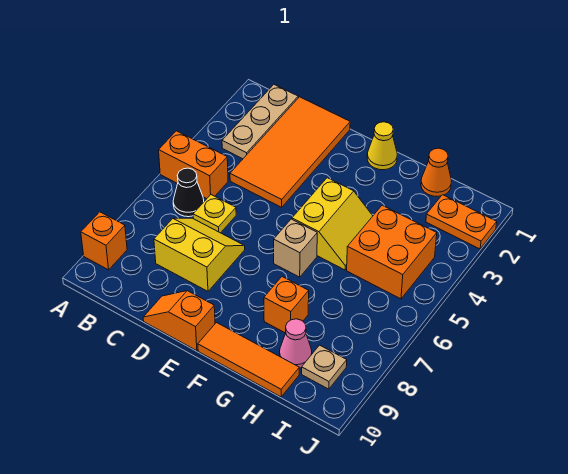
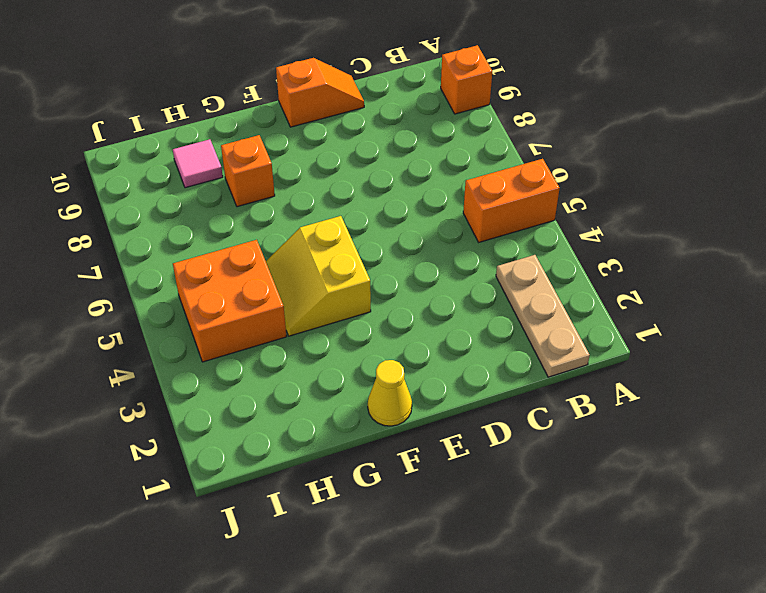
pink tile H9 level 1 -> pink cone H9 level 1
none -> black cone B6 level 1
none -> orange tile C1:D4 level 1
none -> yellow plate C6 level 1

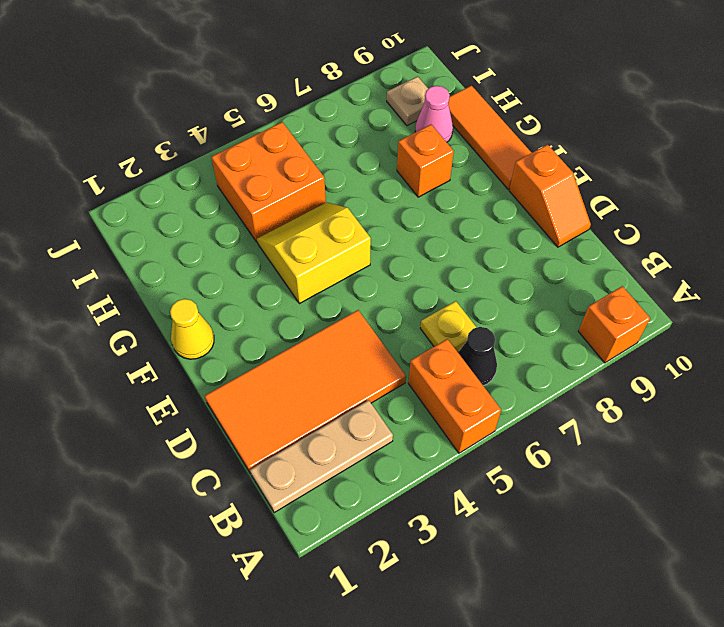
none -> yellow slope C7:D8 level 1 top 8
none -> tan brick F6 level 1
none -> orange cone H1 level 1

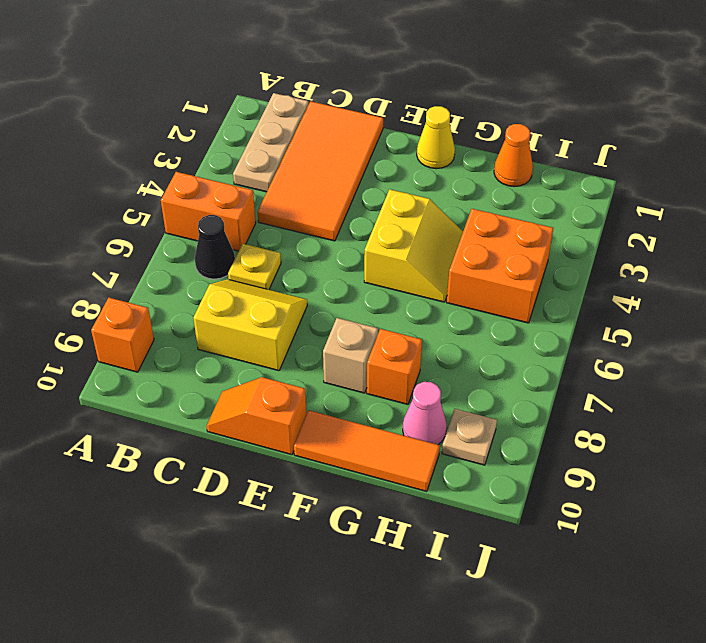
tan brick F8 level 1 -> tan brick F6 level 1
none -> orange plate I2:J2 level 1

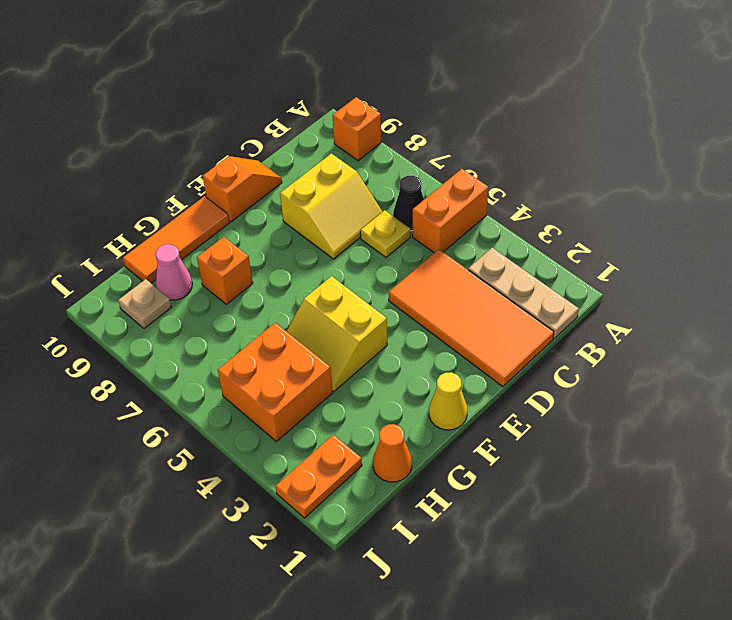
none -> tan brick F6 level 1

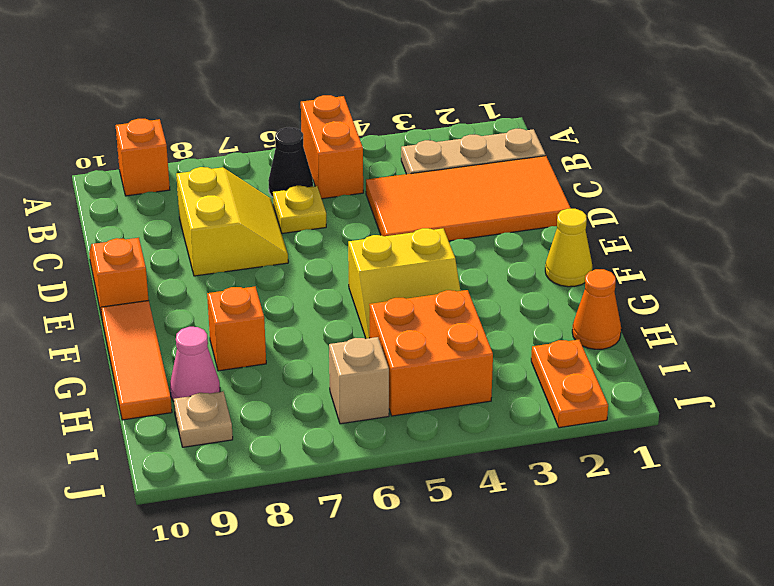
tan brick I6 level 1 -> tan brick F6 level 1

